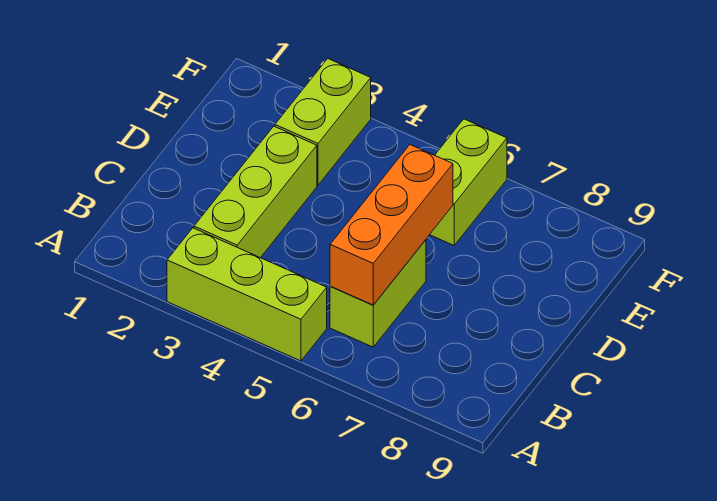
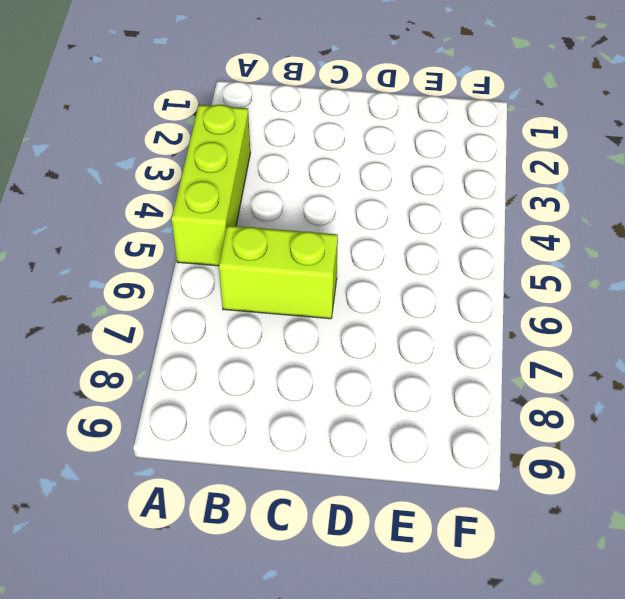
none -> lime brick B3:D3 level 1
none -> lime brick E3:F3 level 1

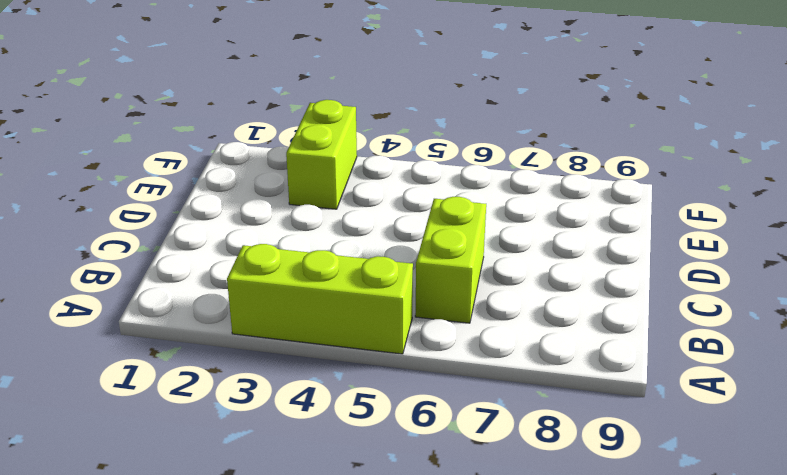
none -> lime brick B3:D3 level 1
none -> lime brick E6:F6 level 1

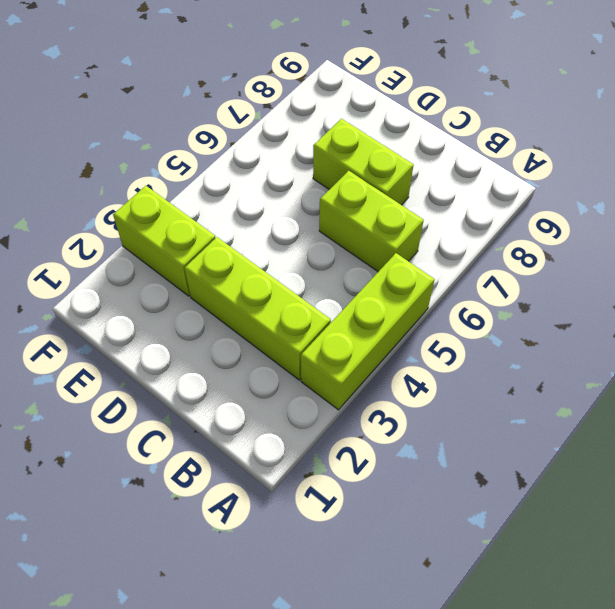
lime brick C7:D7 level 1 -> lime brick E6:F6 level 1
none -> orange brick B6:D6 level 2

